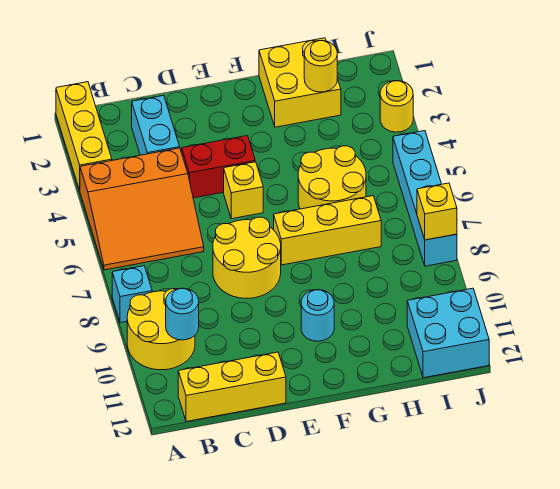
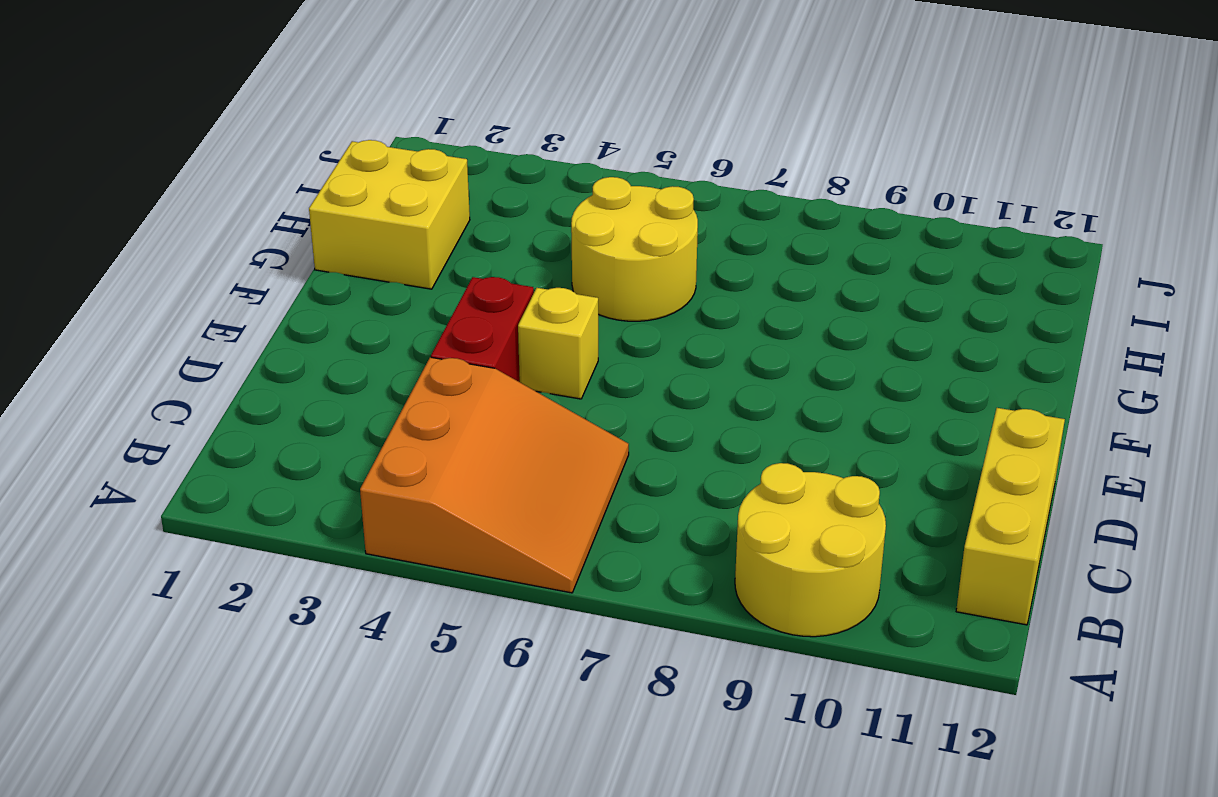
none -> yellow brick A1:A3 level 1
none -> cyan brick A8 level 1
none -> cyan brick C2:C3 level 1

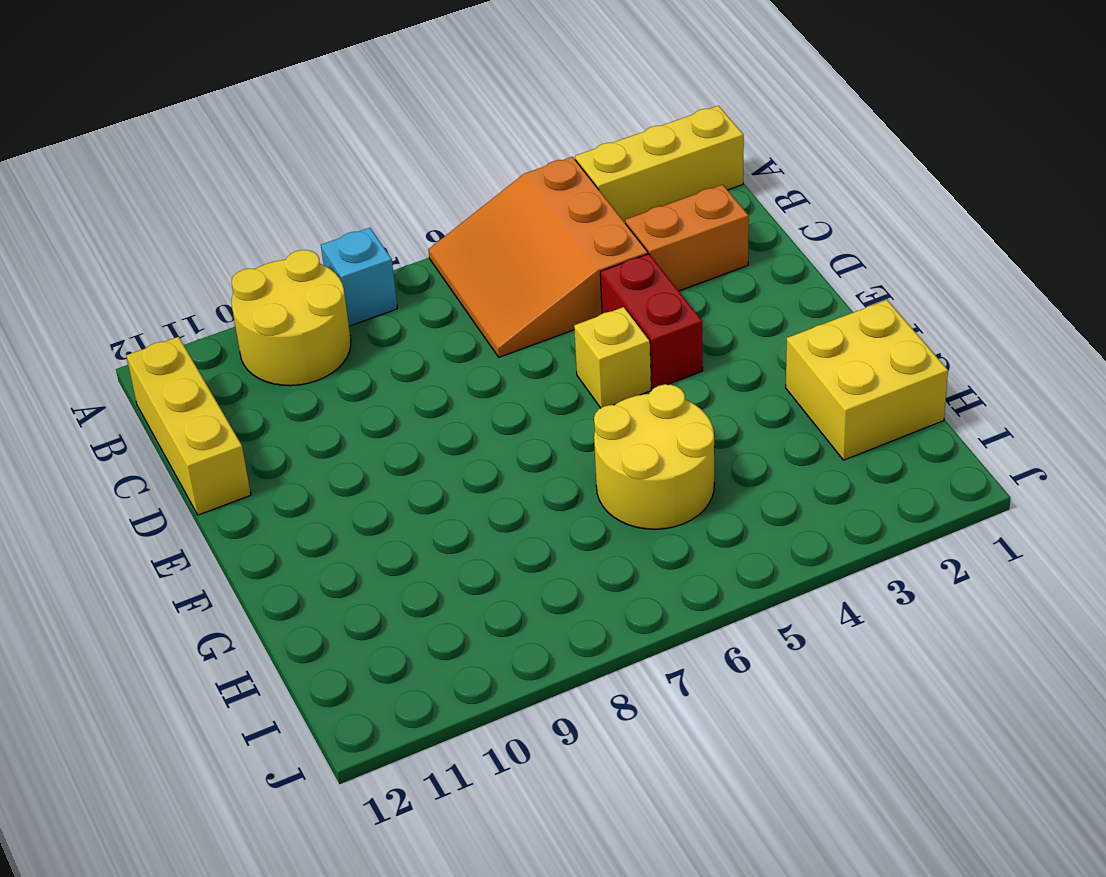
orange brick C2:C3 level 1 -> cyan brick C2:C3 level 1
none -> yellow round brick D7:E8 level 1
none -> yellow brick F7:H7 level 1
none -> cyan round brick F10 level 1

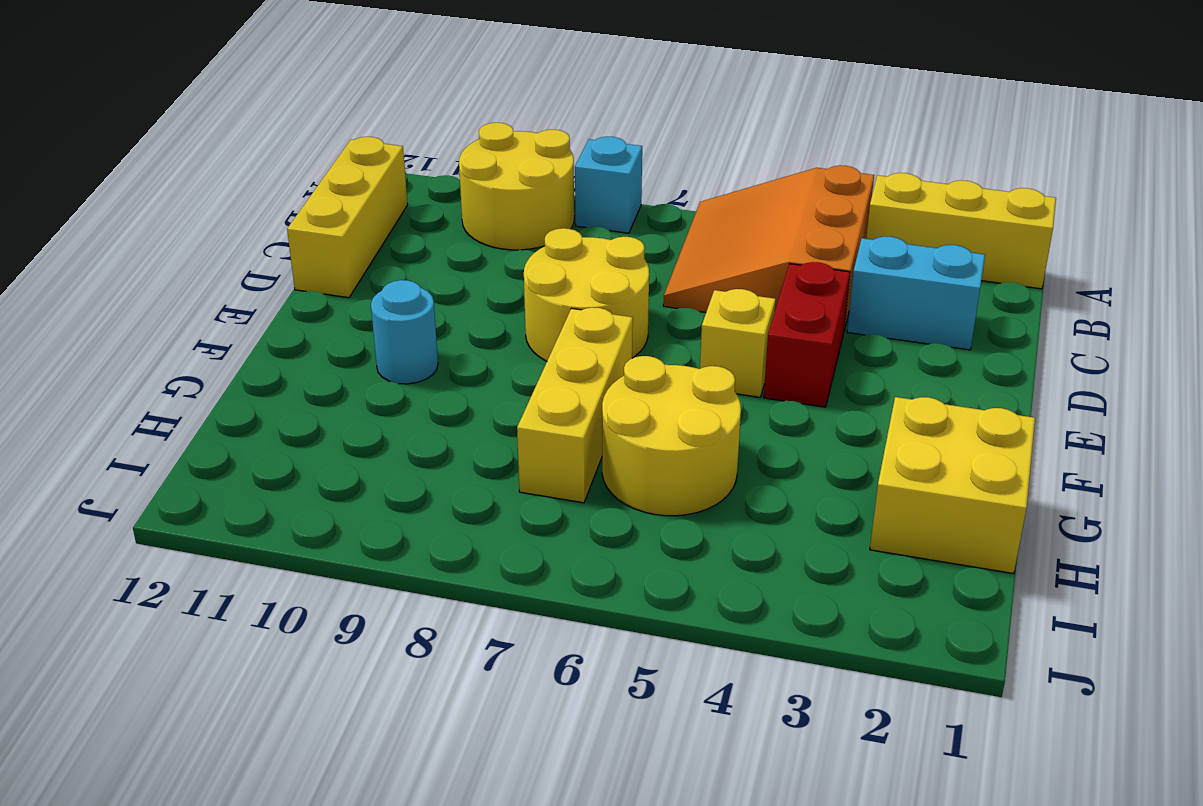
none -> cyan brick I11:J12 level 1
none -> yellow round brick J3 level 1
none -> cyan brick J5:J8 level 1

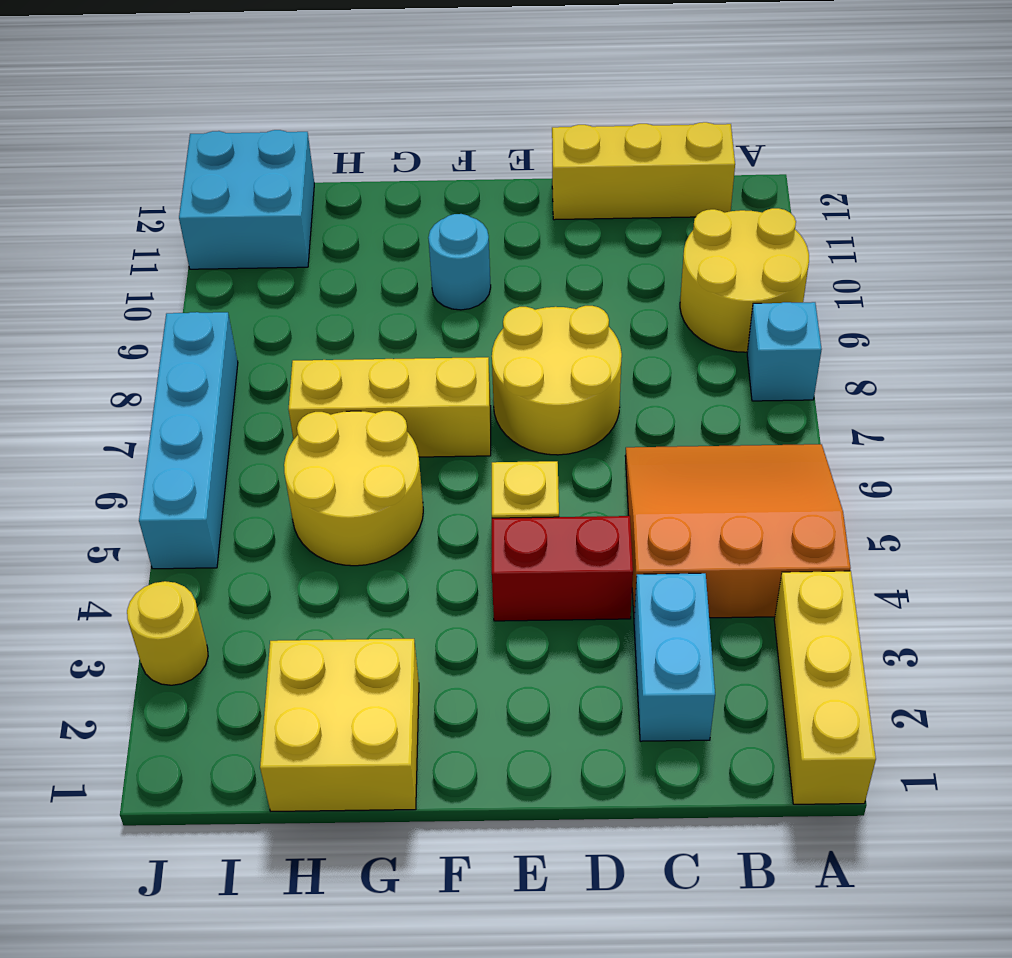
none -> cyan round brick B10 level 2
none -> yellow round brick H2 level 2
none -> yellow brick J8 level 2

